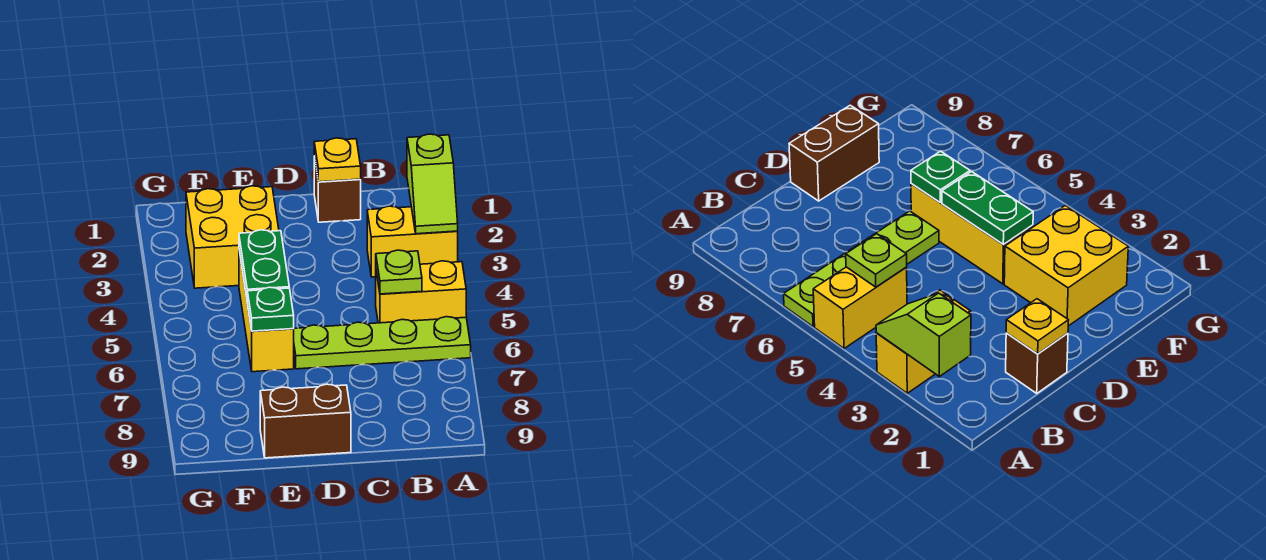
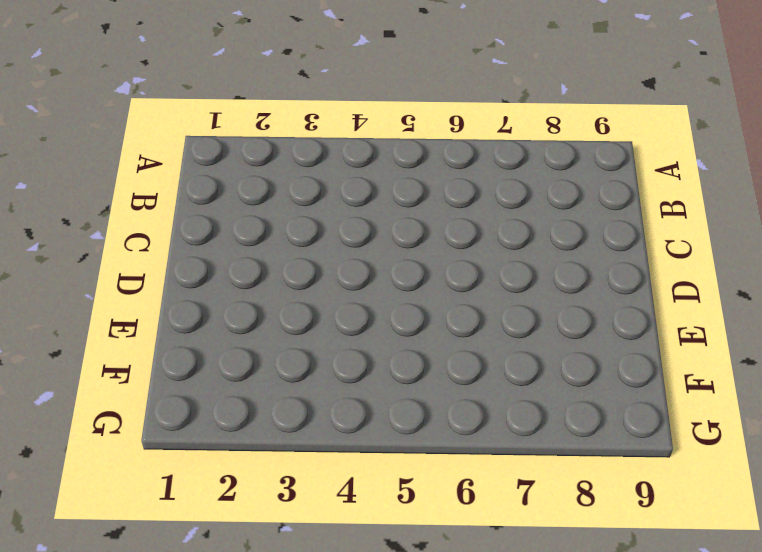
none -> yellow brick A3:B3 level 1
none -> yellow brick A5:B5 level 1
none -> lime plate A6:D6 level 1

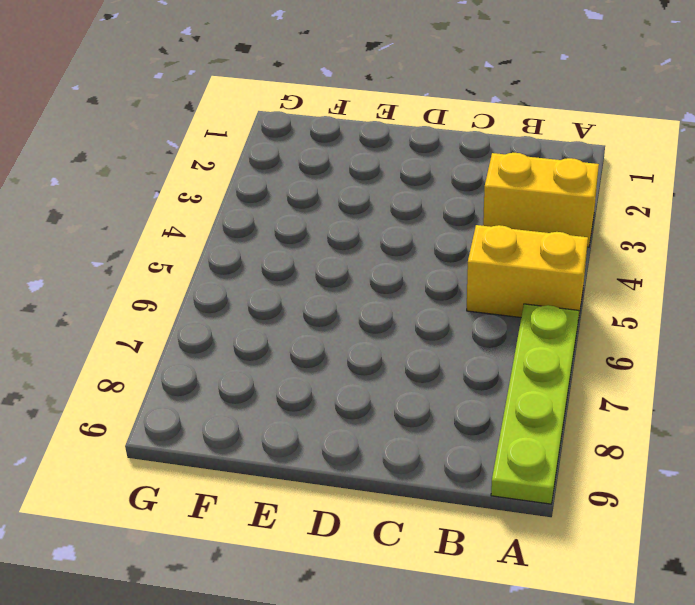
lime plate A6:A9 level 1 -> lime plate A6:D6 level 1
none -> brown brick C1 level 1
none -> brown brick D9:E9 level 1
none -> yellow brick E2:F3 level 1

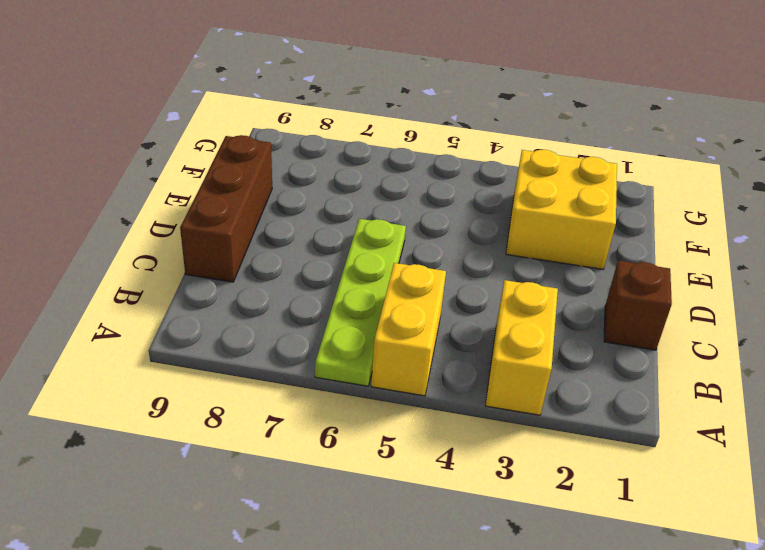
brown brick C9:E9 level 1 -> brown brick D9:E9 level 1
none -> yellow brick E4:E6 level 1
none -> lime slope A2:A3 level 2 top 2
none -> lime plate B5 level 2

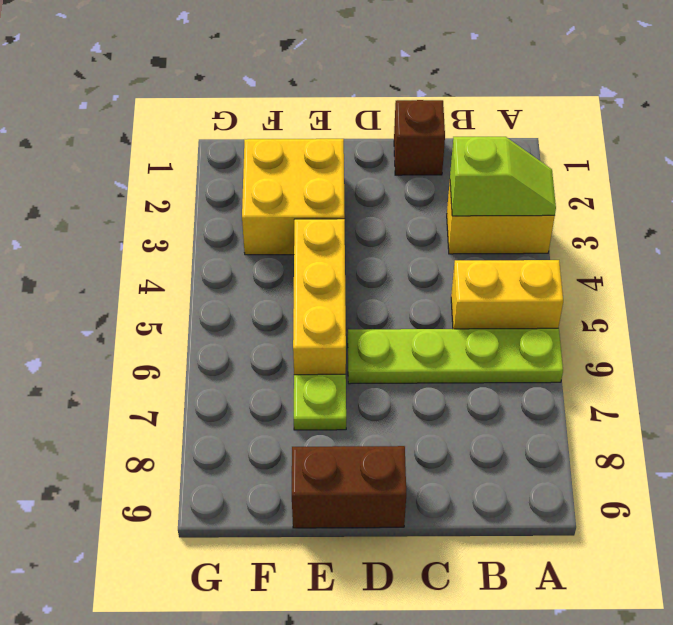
lime slope A3:B3 level 2 top B -> lime slope A2:A3 level 2 top 2
lime plate E7 level 1 -> lime plate B5 level 2
none -> yellow plate C1 level 2
none -> green plate E4:E5 level 2
none -> green plate E6 level 2

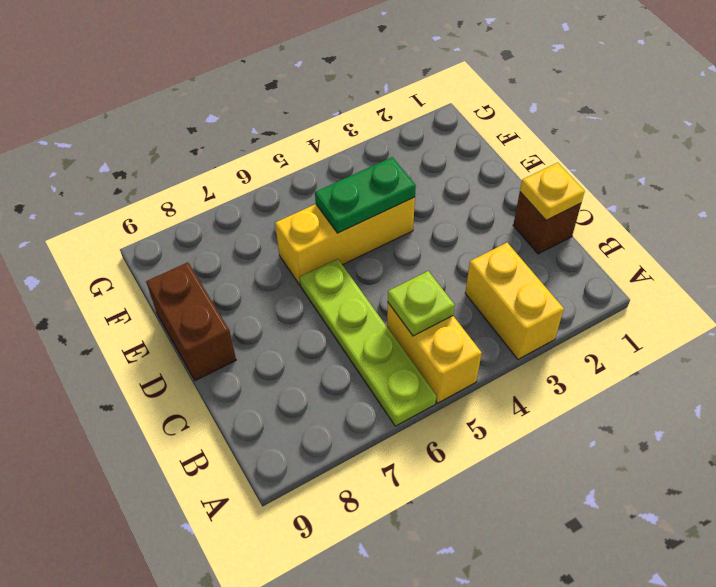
none -> yellow brick E2:F3 level 1
none -> lime slope A2:A3 level 2 top 2
none -> green plate E6 level 2

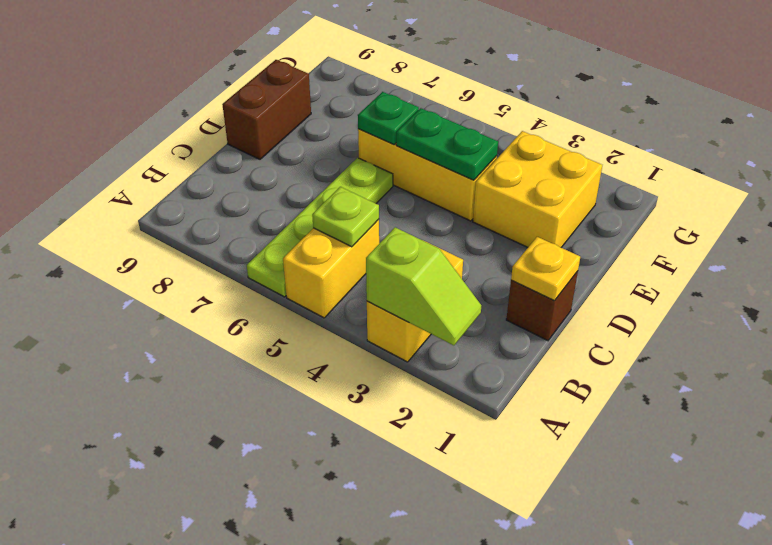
lime slope A2:A3 level 2 top 3 -> lime slope A2:A3 level 2 top 2

